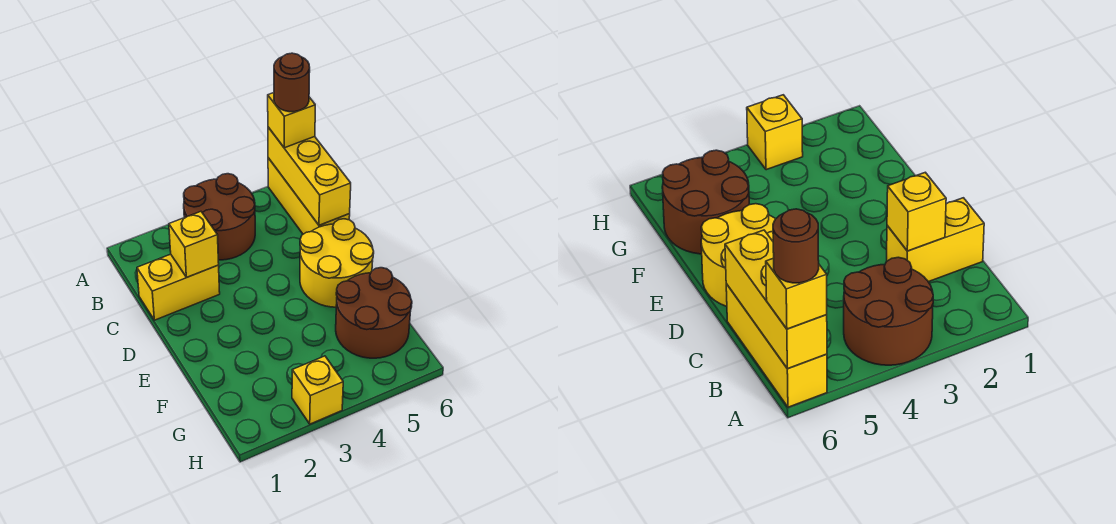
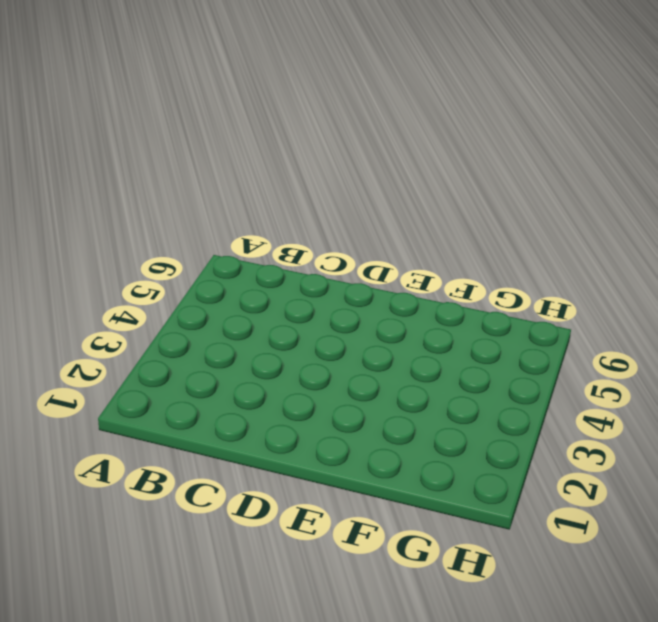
none -> brown round brick A3:B4 level 1
none -> yellow brick A6:C6 level 1

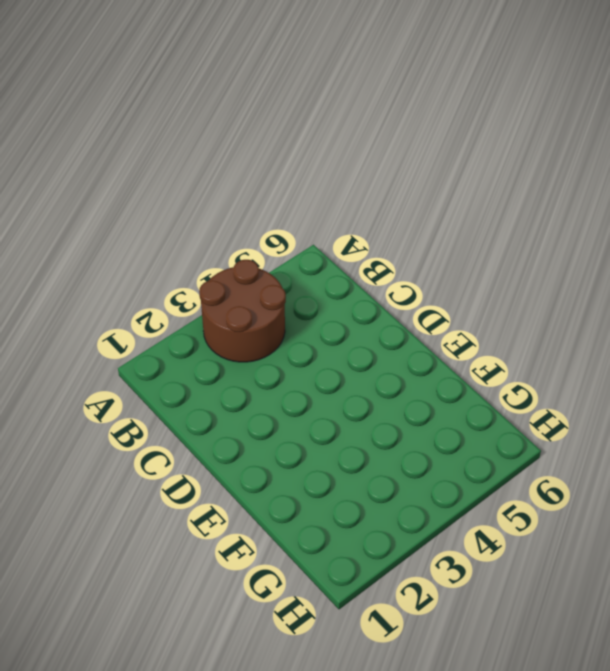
none -> yellow brick A6:C6 level 1
none -> yellow brick C1:C2 level 1

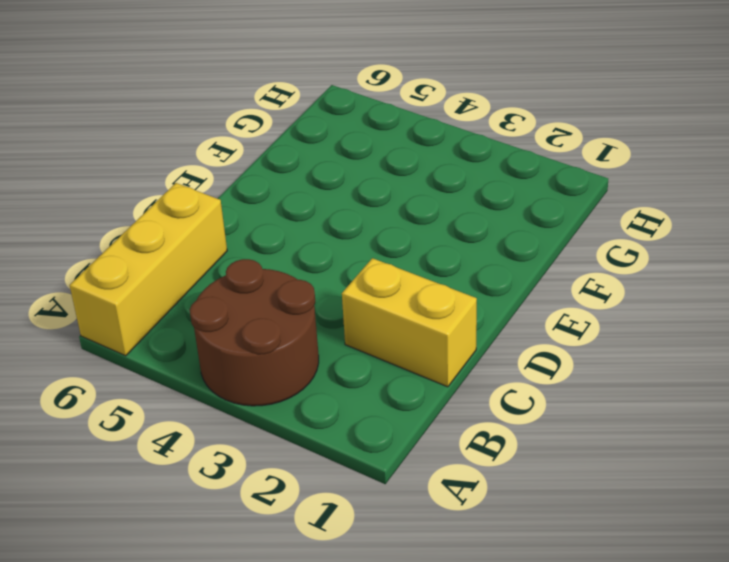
none -> yellow round brick D5:E6 level 1
none -> brown round brick F5:G6 level 1

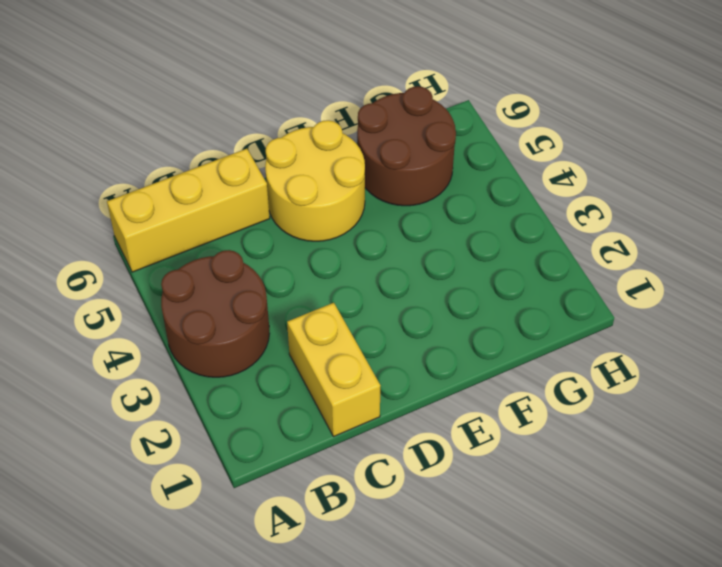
none -> yellow brick H3 level 1
none -> yellow brick A6:C6 level 2

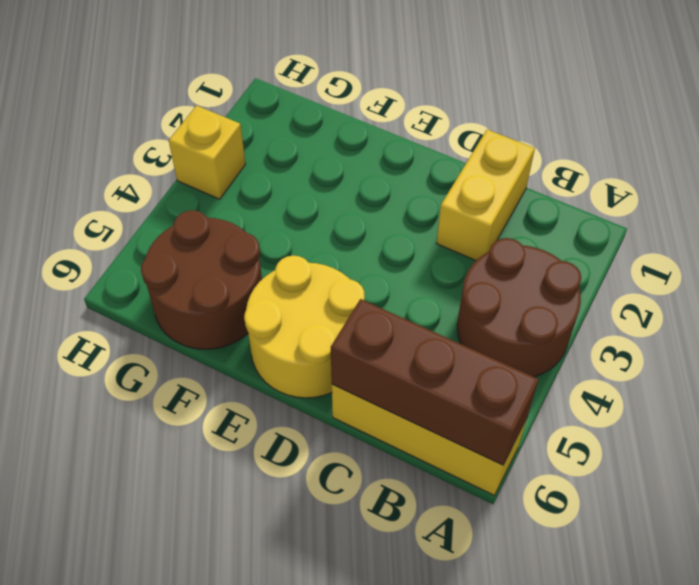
brown brick A6:C6 level 2 -> yellow brick A6:C6 level 2
none -> yellow brick C2 level 2
none -> yellow brick A6 level 3

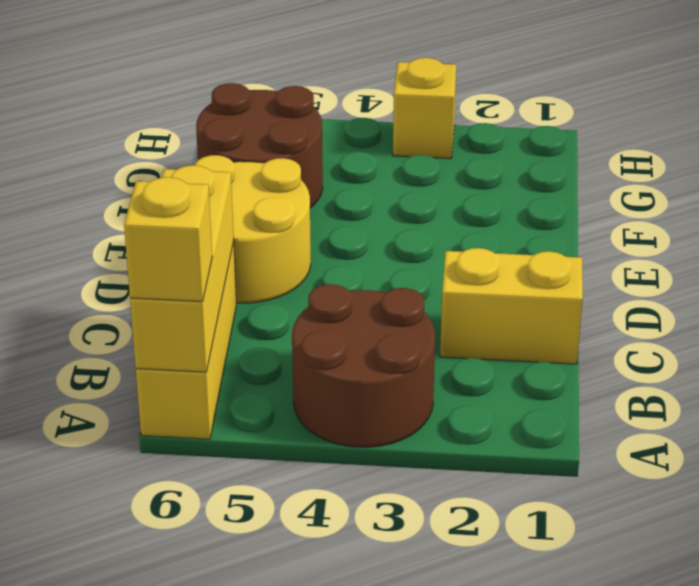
none -> yellow brick C2 level 2
none -> brown round brick A6 level 4

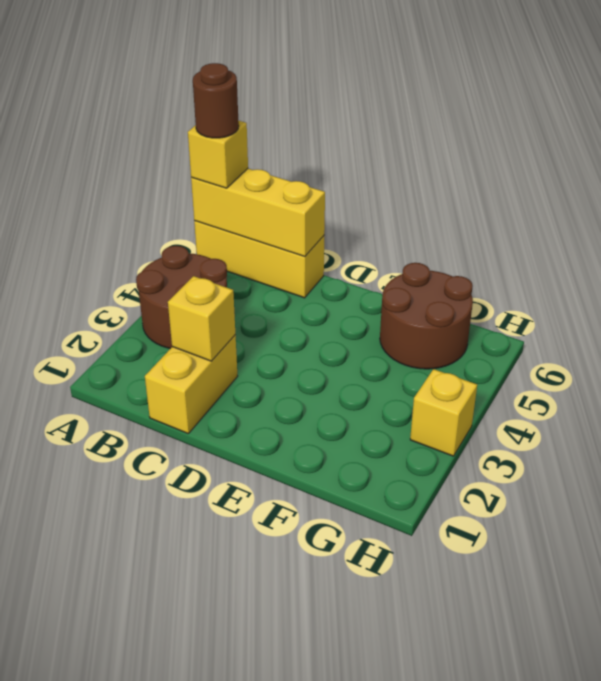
none -> yellow round brick D5:E6 level 1

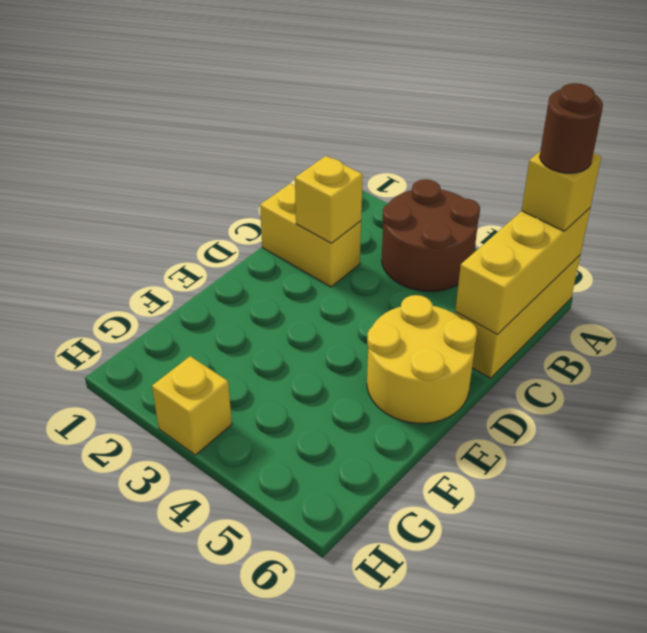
none -> brown round brick F5:G6 level 1

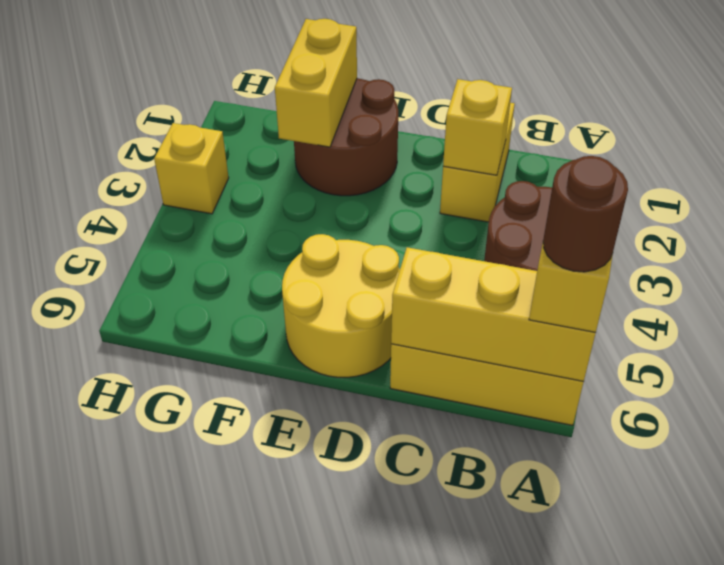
brown round brick E1:F2 level 1 -> brown round brick F5:G6 level 1
yellow brick F1:F2 level 2 -> none

